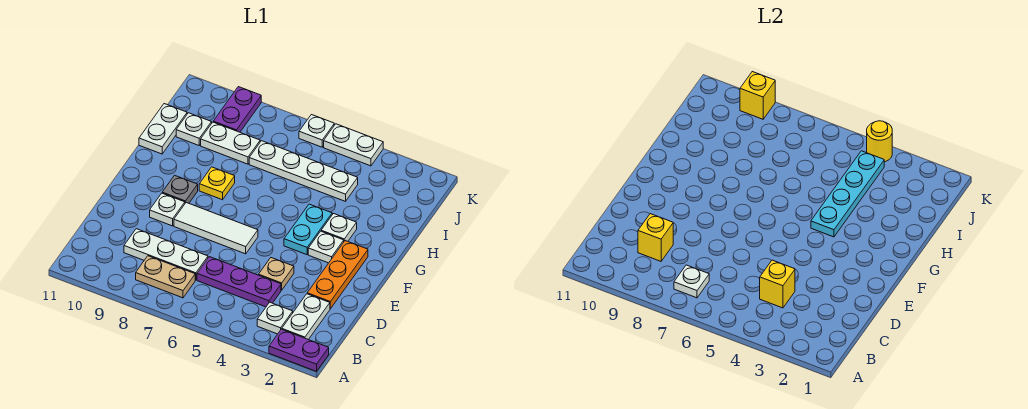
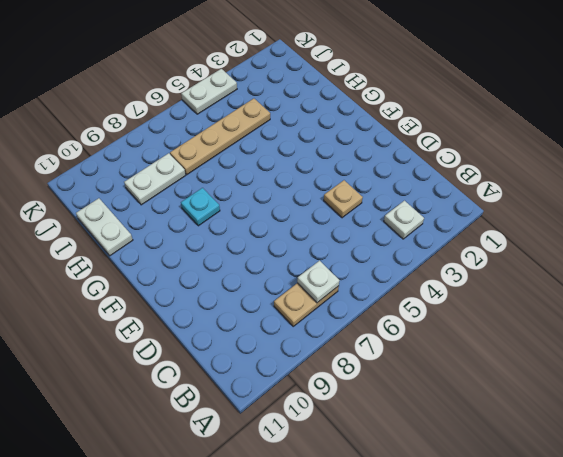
cyan plate G8 level 1 -> yellow plate G8 level 1
tan plate I4:I7 level 1 -> white plate I4:I7 level 1
none -> purple plate A1:A2 level 1
none -> white plate B2:C2 level 1
none -> purple plate C4:C6 level 1

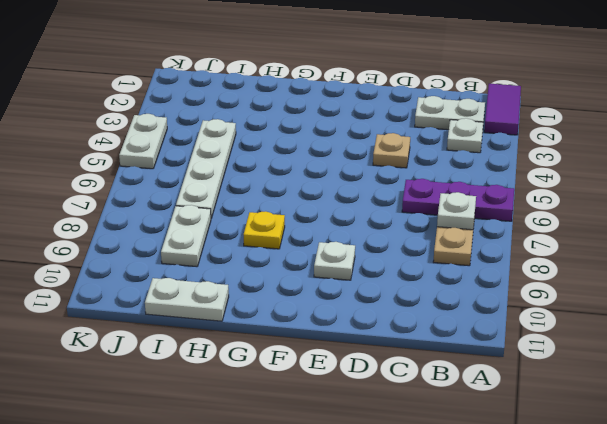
purple tile A1:A2 level 1 -> purple plate A1:A2 level 1
purple plate A6:C6 level 1 -> purple plate C4:C6 level 1
none -> white plate C7:C9 level 1
none -> orange plate D2:F2 level 1
none -> white tile E6:E8 level 1

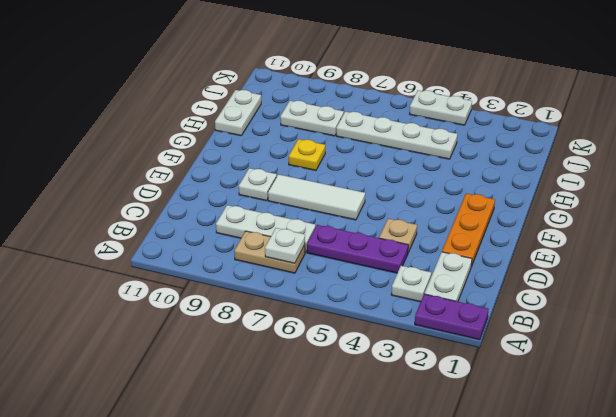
none -> white plate F3 level 1
none -> cyan plate F4:G4 level 1
none -> grey plate F9 level 1

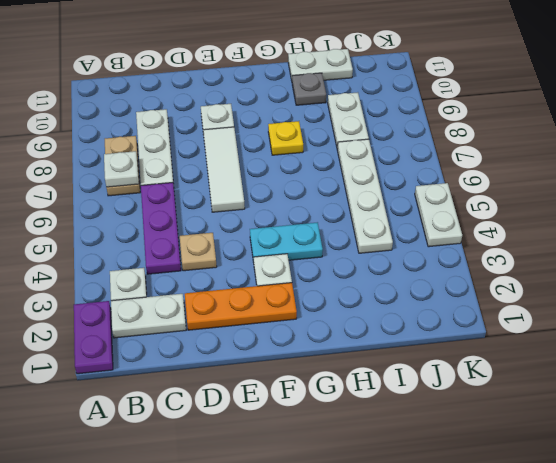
grey plate H10 level 1 -> grey plate F9 level 1
none -> white plate G3 level 1
none -> white plate I10 level 1
none -> purple plate J9:K9 level 1

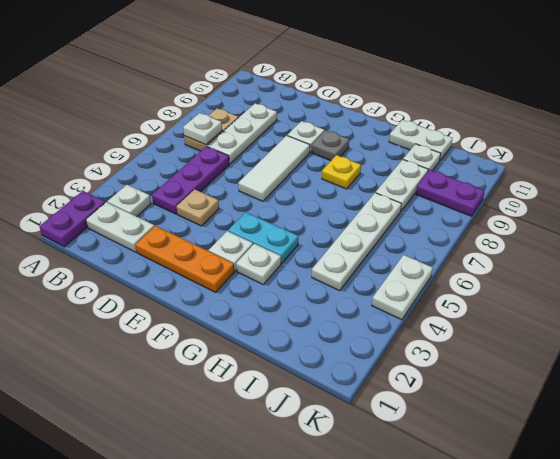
none -> white plate K6 level 1
none -> yellow brick C4 level 2
none -> yellow brick C9 level 2

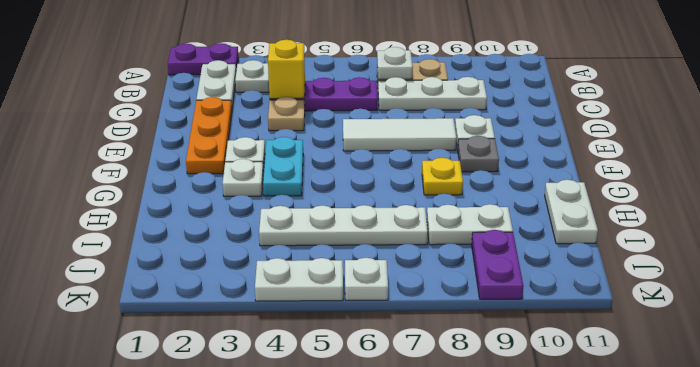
none -> white plate I10 level 1
none -> yellow brick C9 level 2
none -> cyan plate G4:J4 level 2

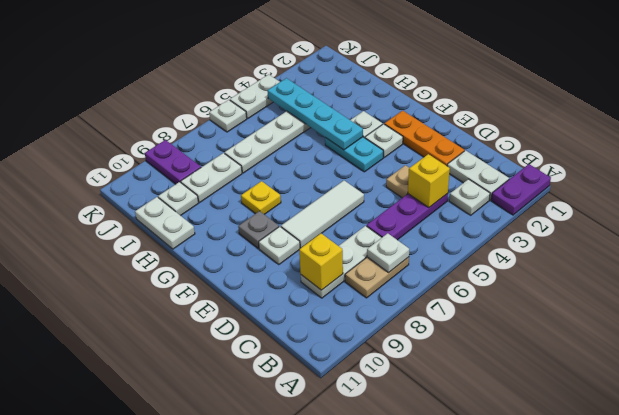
none -> yellow round brick K4 level 2
none -> yellow brick K9 level 2

